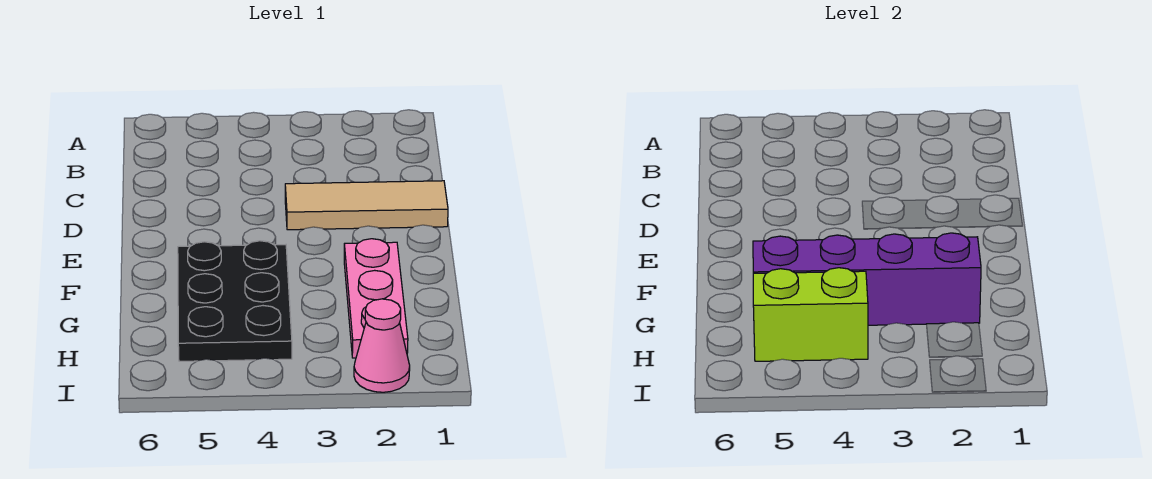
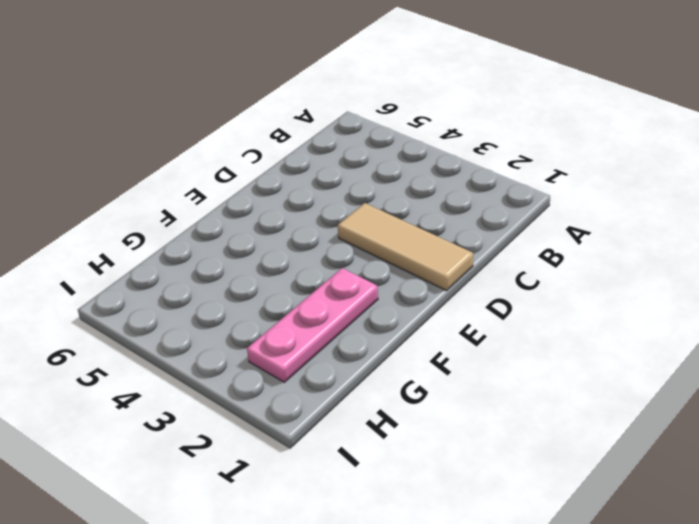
none -> black plate F4:H5 level 1
none -> pink cone I2 level 1

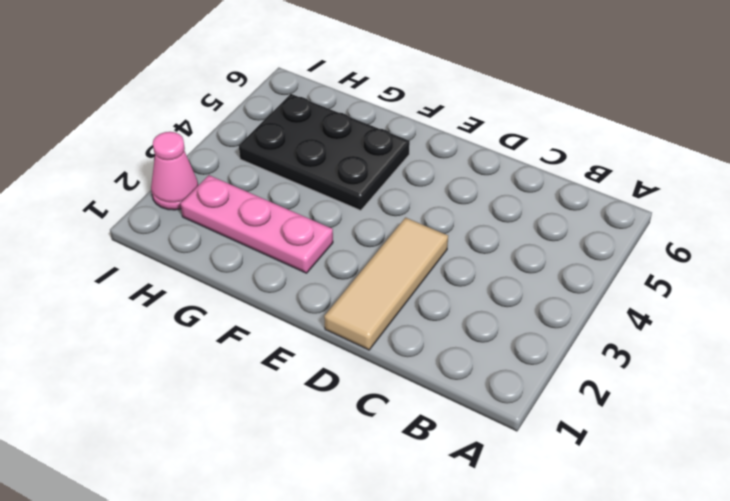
none -> purple brick G2:G5 level 2
none -> lime brick H4:H5 level 2

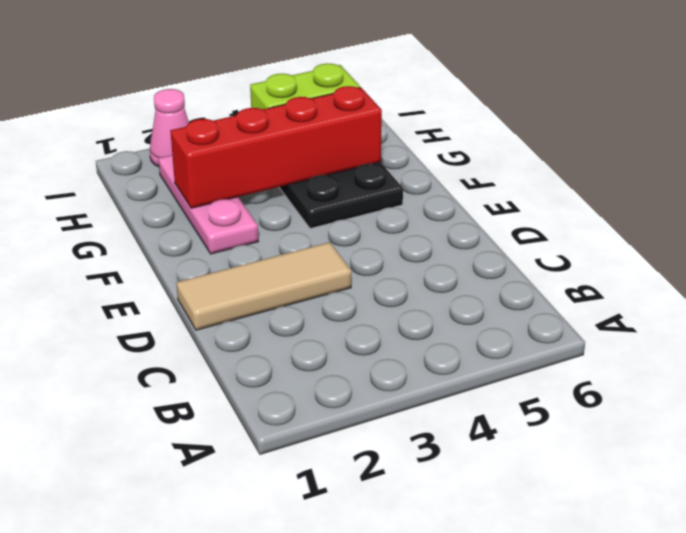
red brick G2:G5 level 2 -> purple brick G2:G5 level 2

